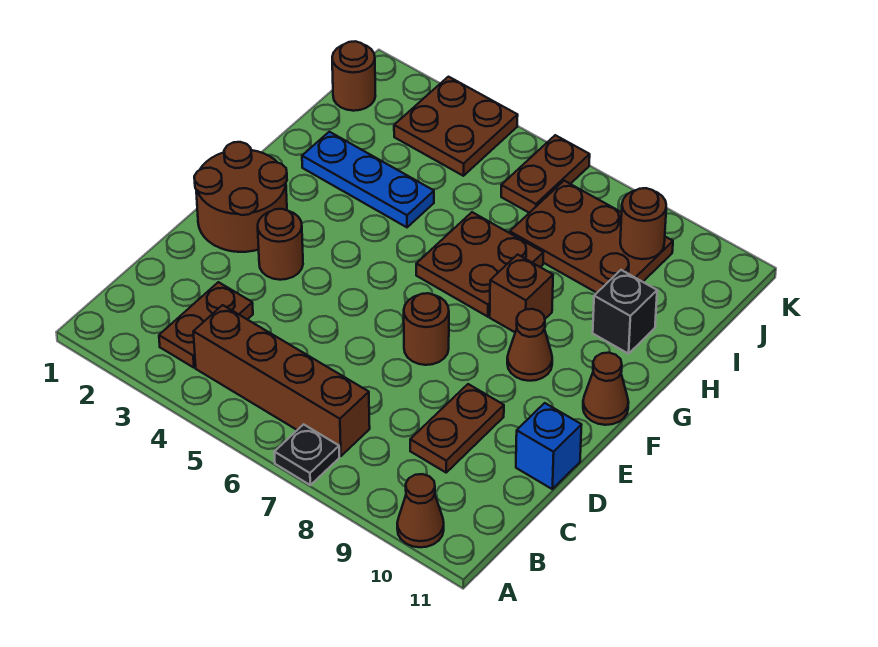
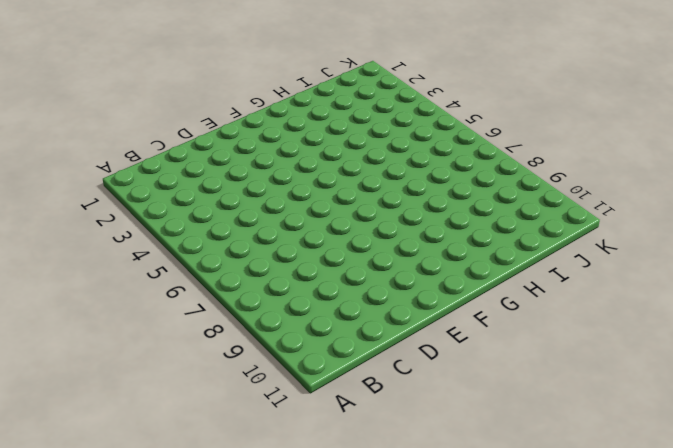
none -> black plate A7 level 1
none -> brown cone A10 level 1
none -> brown plate B3:C3 level 1

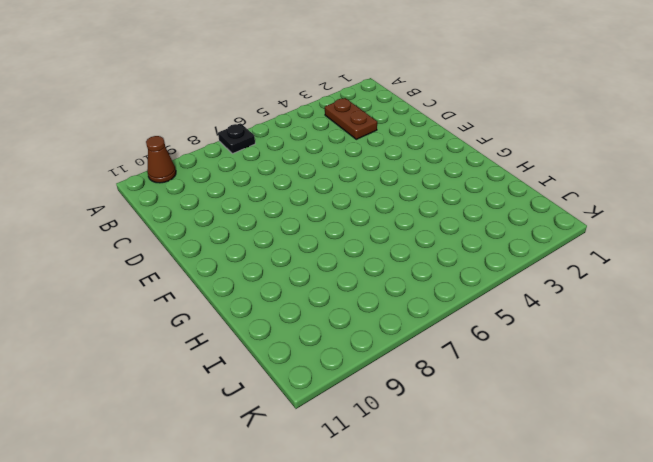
none -> brown brick B4:B7 level 1
none -> brown plate C9:D9 level 1
none -> blue brick D11 level 1

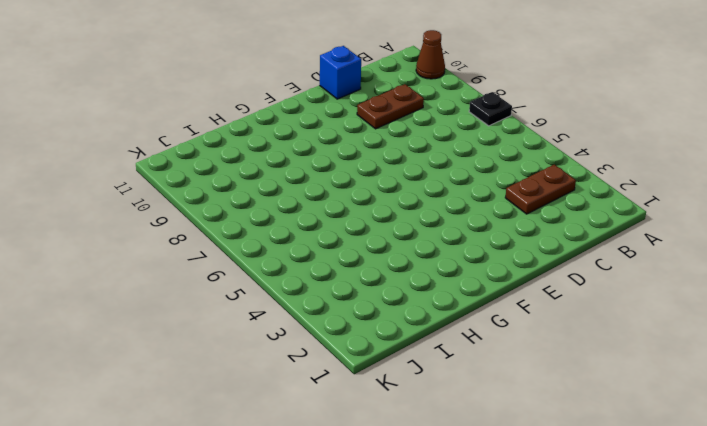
none -> brown brick B4:B7 level 1
none -> brown round brick E1:F2 level 1
none -> brown round brick E3 level 1

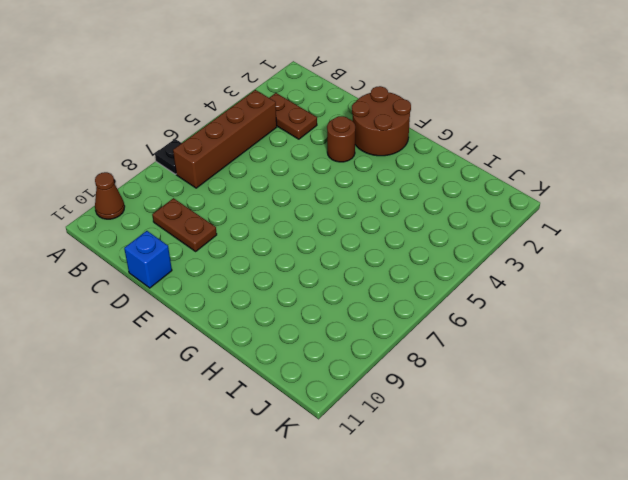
none -> brown round brick E7 level 1
none -> brown cone F9 level 1
none -> brown cone F11 level 1

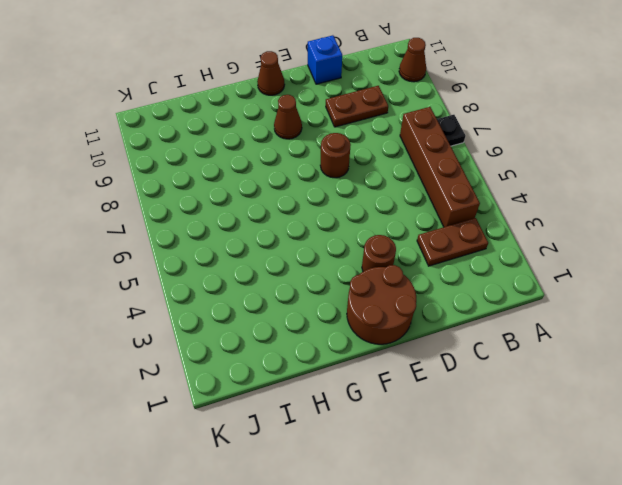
none -> brown plate G6:H7 level 1
none -> brown brick G8 level 1
none -> blue plate H2:H4 level 1

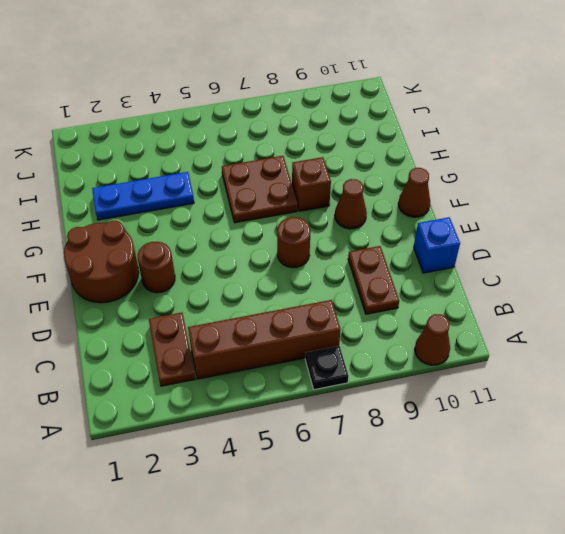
none -> black brick H10 level 1
none -> brown plate I7:J9 level 1
none -> brown round brick J1 level 1

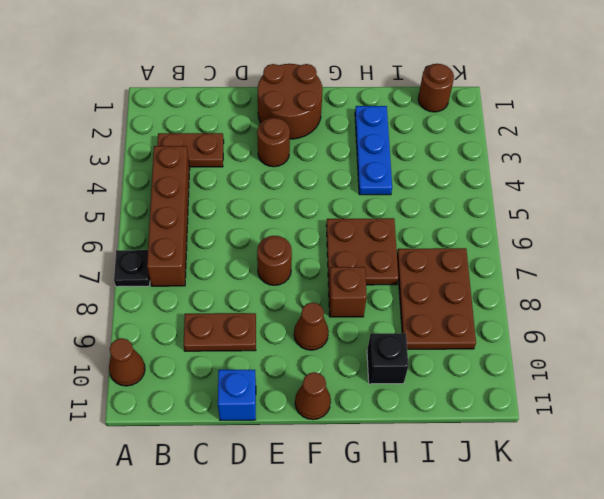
none -> brown plate J3:K4 level 1
none -> brown plate J6:K6 level 1
none -> brown round brick J9 level 2

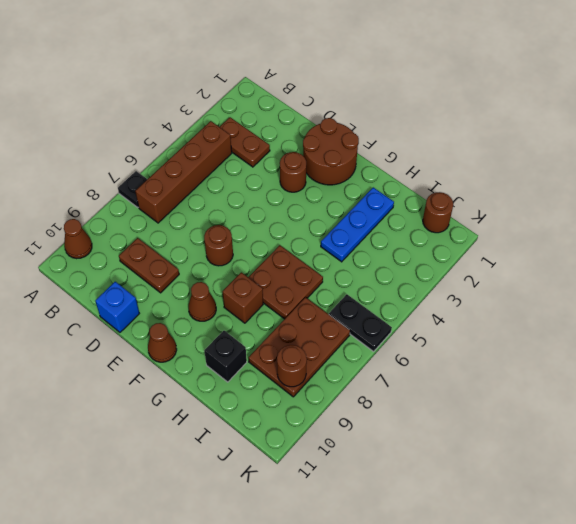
black plate J6:K6 level 1 -> brown plate J6:K6 level 1
none -> brown plate J3:K4 level 1

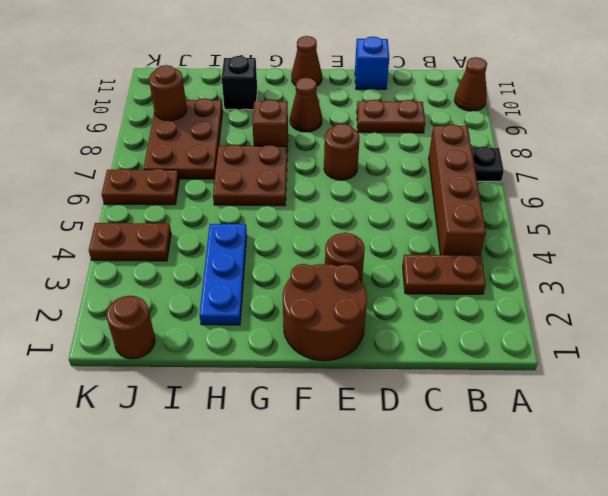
brown plate J4:K4 level 1 -> brown plate J3:K4 level 1

